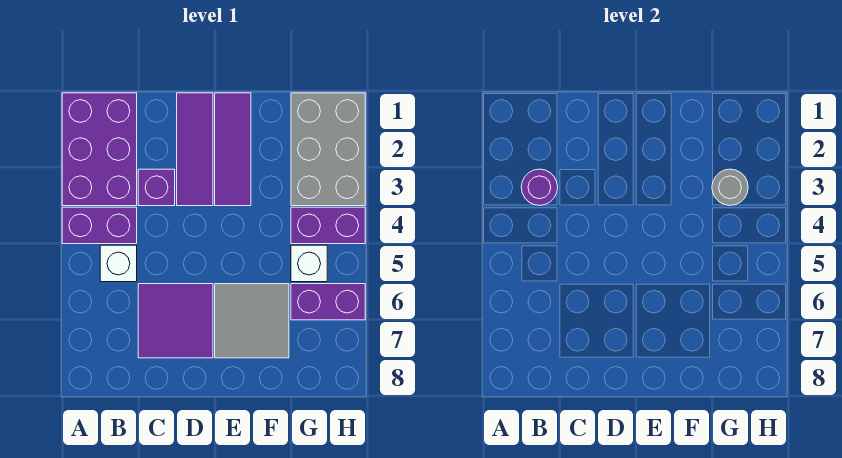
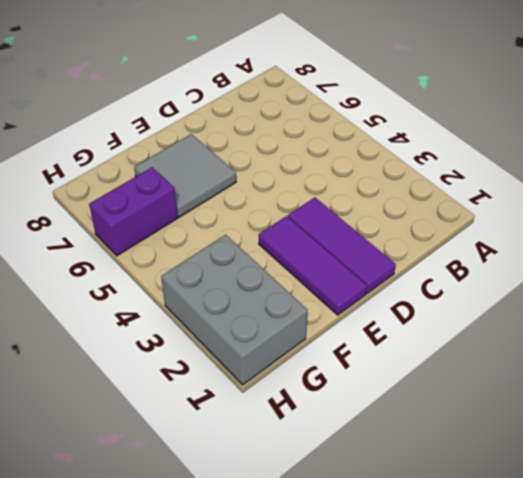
none -> purple brick A1:B3 level 1
none -> purple brick A4:B4 level 1
none -> white brick B5 level 1

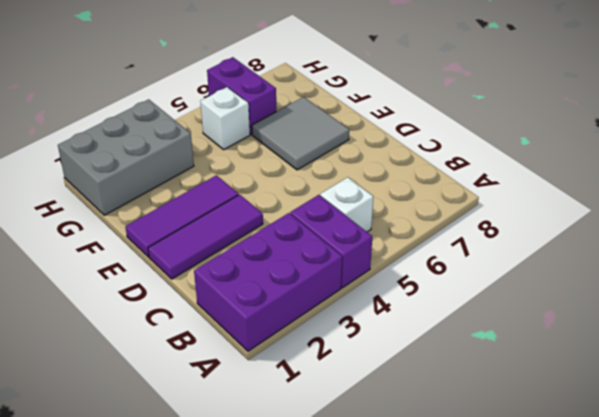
none -> purple brick C3 level 1
none -> purple tile C6:D7 level 1
none -> purple brick G4:H4 level 1

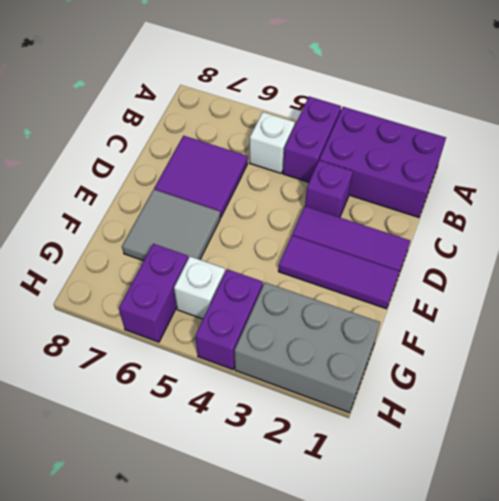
none -> purple round brick B3 level 2
none -> grey round brick G3 level 2

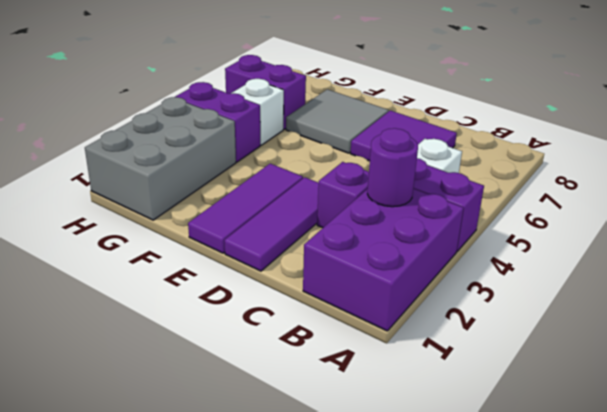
none -> grey round brick G3 level 2

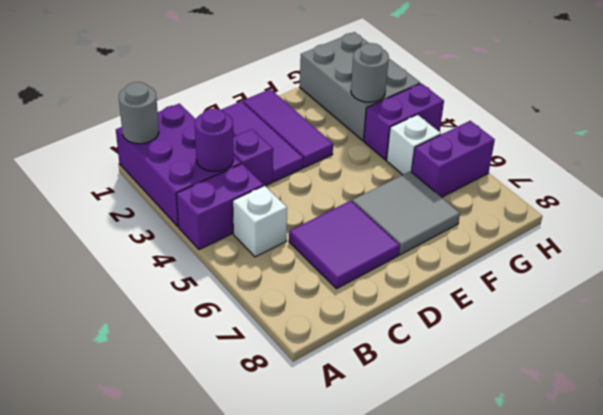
grey round brick A1 level 2 -> none

